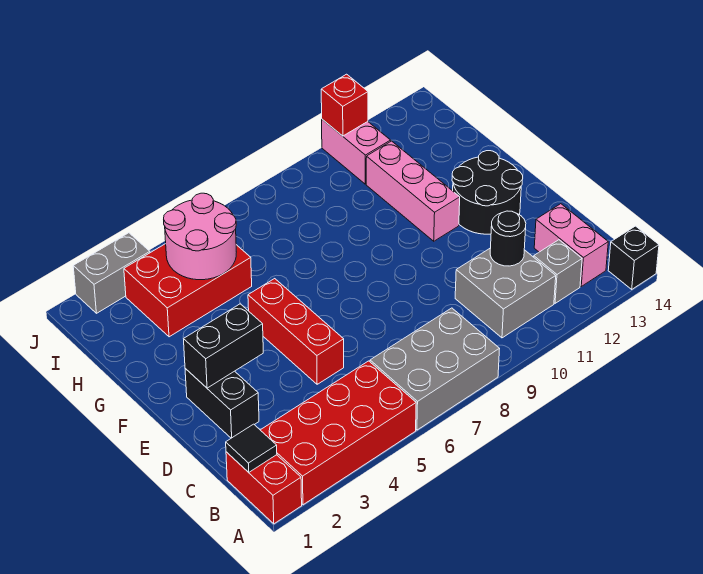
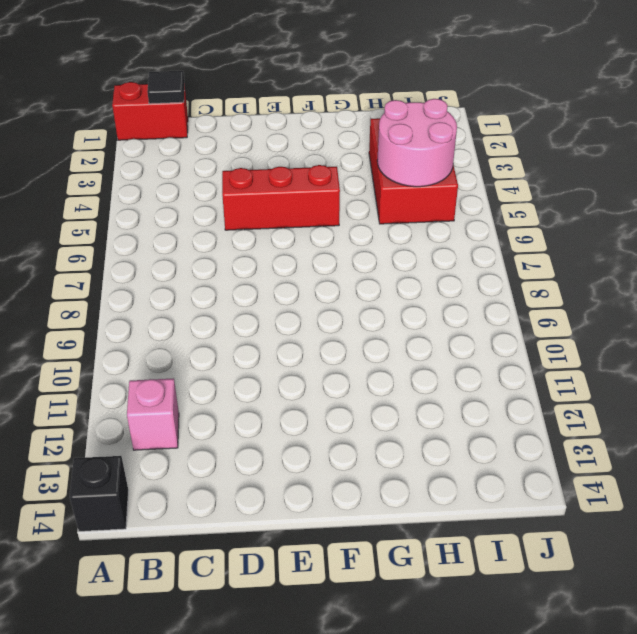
pink brick B12 level 1 -> grey brick B12 level 1
none -> red brick A2:B5 level 1
none -> grey brick A6:B8 level 1
none -> grey brick B10:C11 level 1

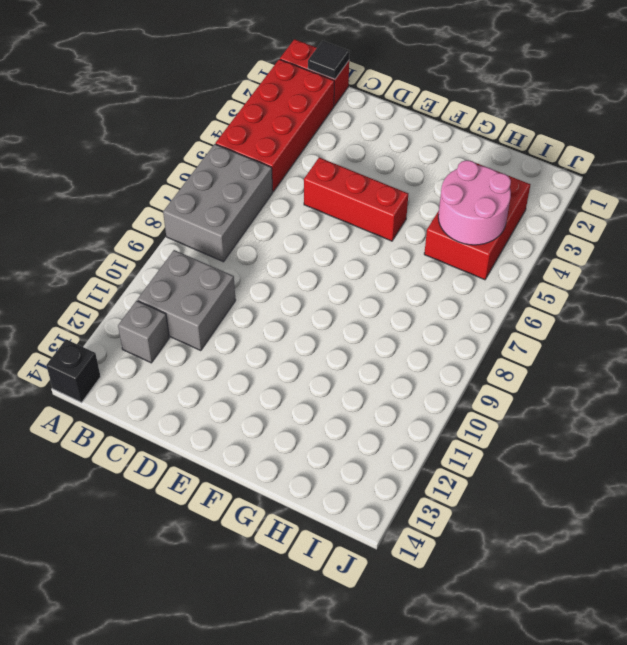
none -> pink brick B13:C13 level 1
none -> black brick D2:E2 level 1
none -> black round brick E12:F13 level 1

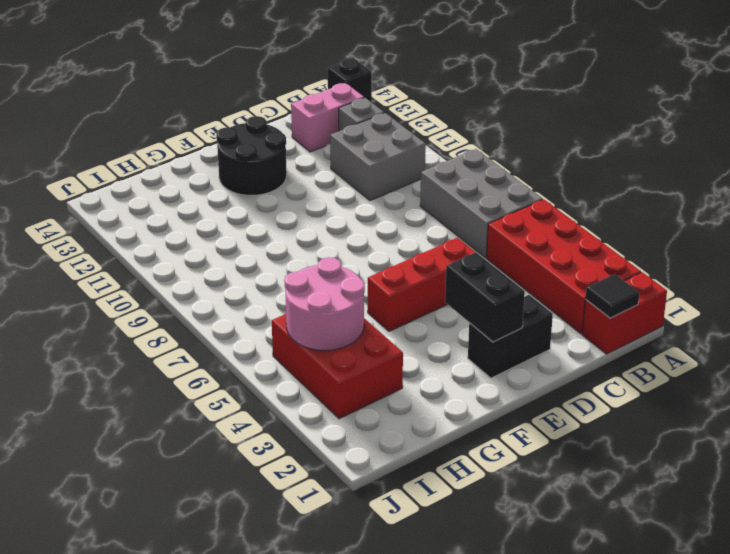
none -> pink brick F11:H11 level 1
none -> pink brick I11:J11 level 1
none -> grey brick J2:J3 level 1

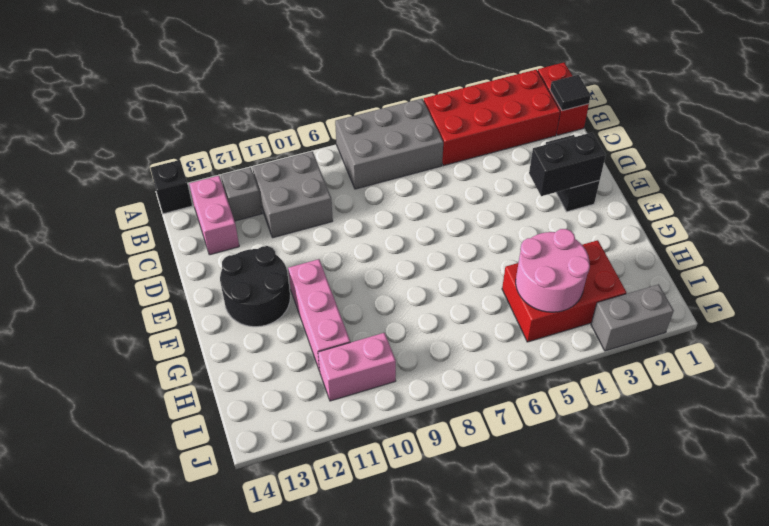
pink brick I10:I11 level 1 -> pink brick I11:J11 level 1
none -> red brick D5:F5 level 1
none -> black round brick C11 level 2
none -> red brick J11 level 2

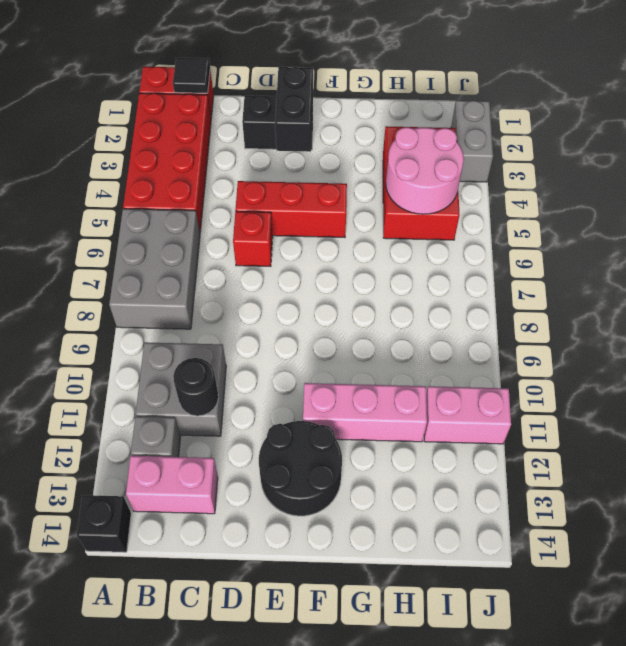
red brick D6 level 1 -> red brick J11 level 2

